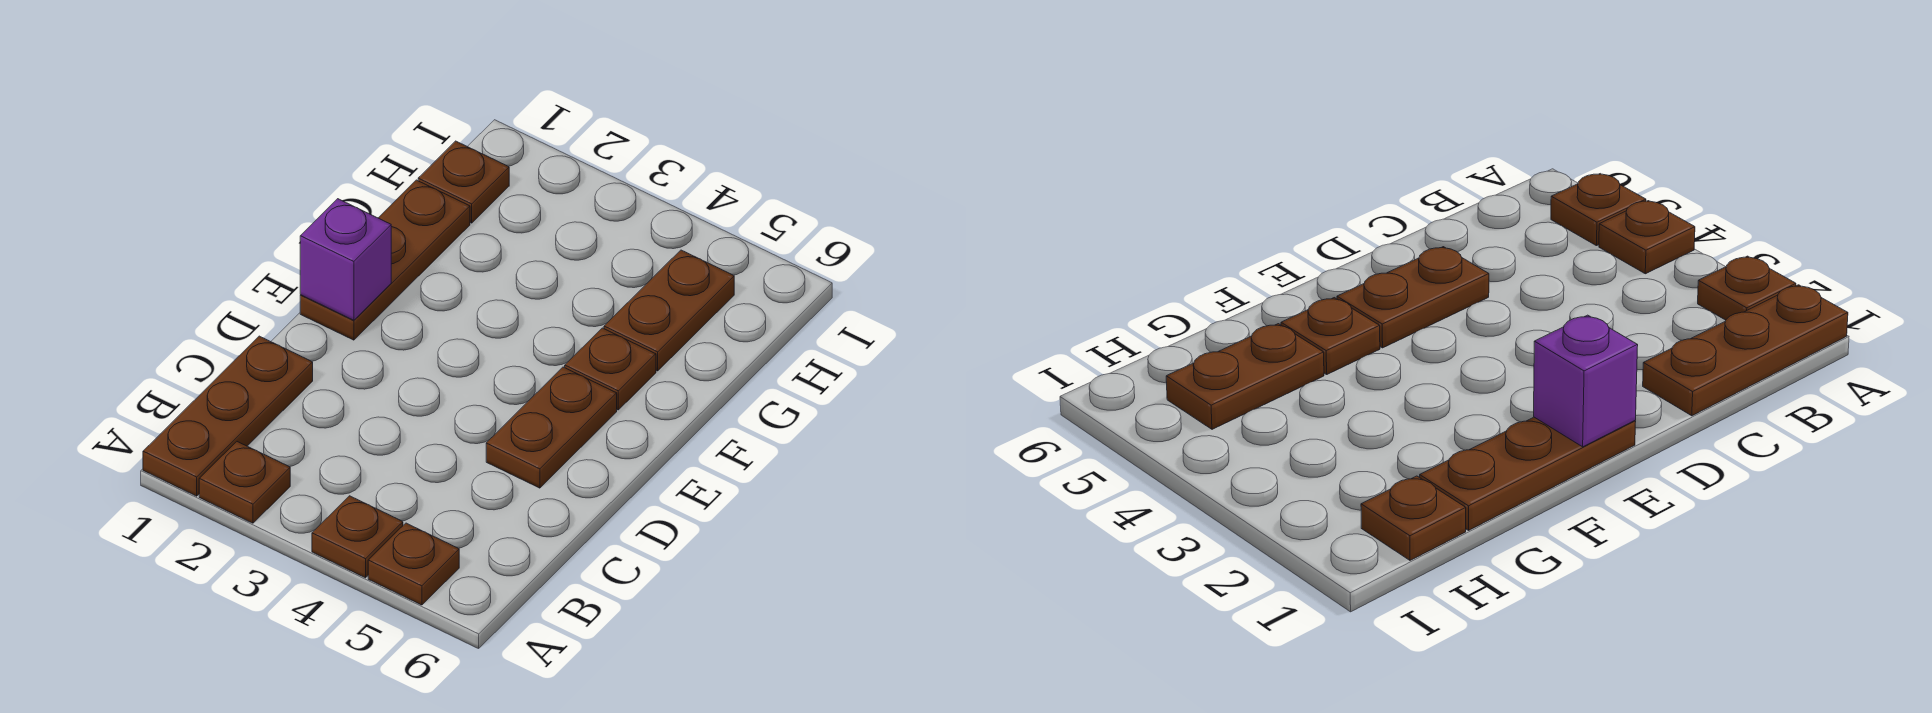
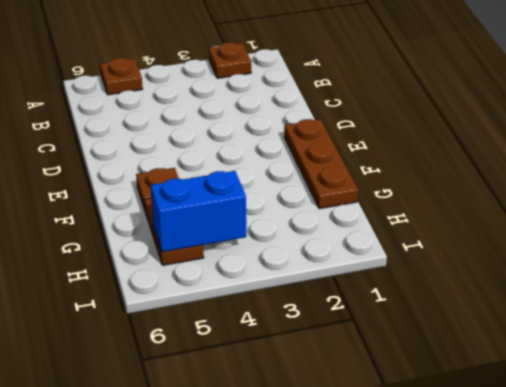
blue brick H4:H5 level 2 -> none
none -> brown plate A1:C1 level 1
none -> brown plate A4 level 1

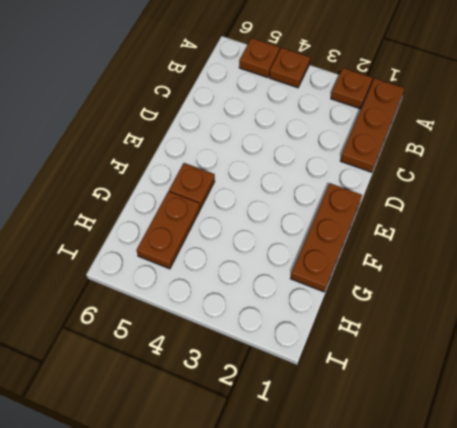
none -> brown plate D5:E5 level 1
none -> brown plate H1 level 1

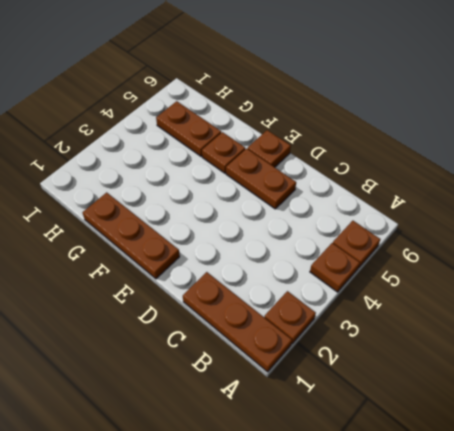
brown plate E6 level 1 -> brown plate H1 level 1
none -> purple brick E1 level 2

